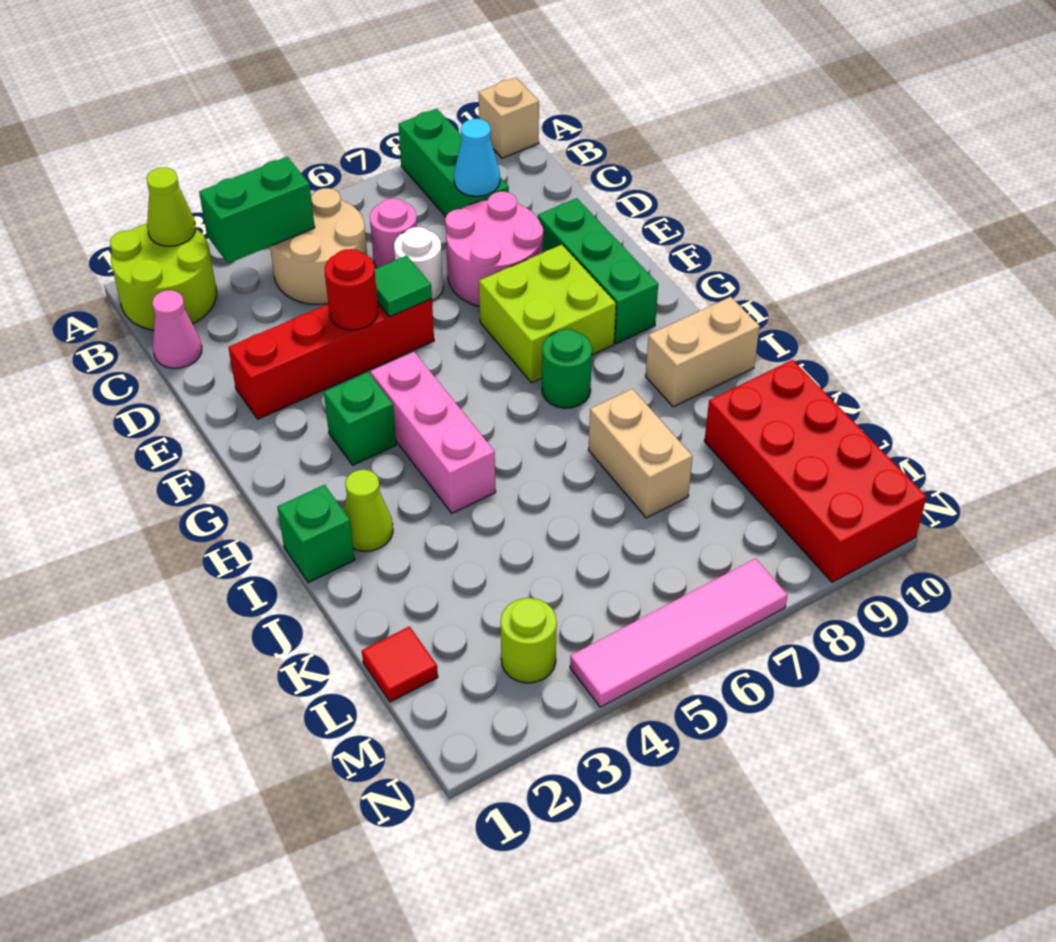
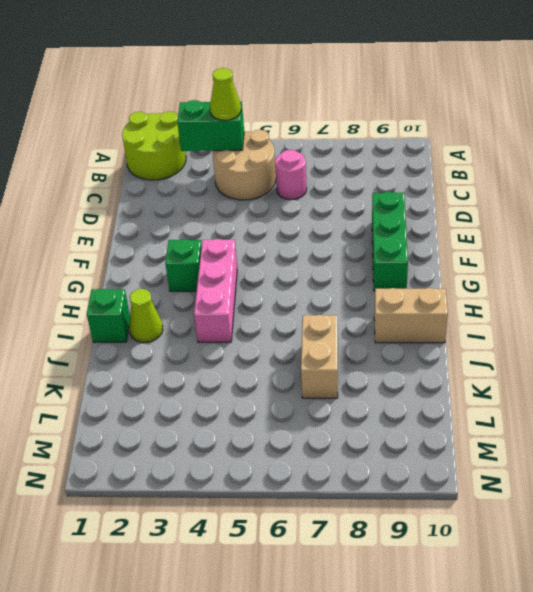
lime cone B4 level 3 -> lime cone A2 level 2
none -> green brick A8:C8 level 1
none -> tan brick A10 level 1
none -> pink cone C1 level 1

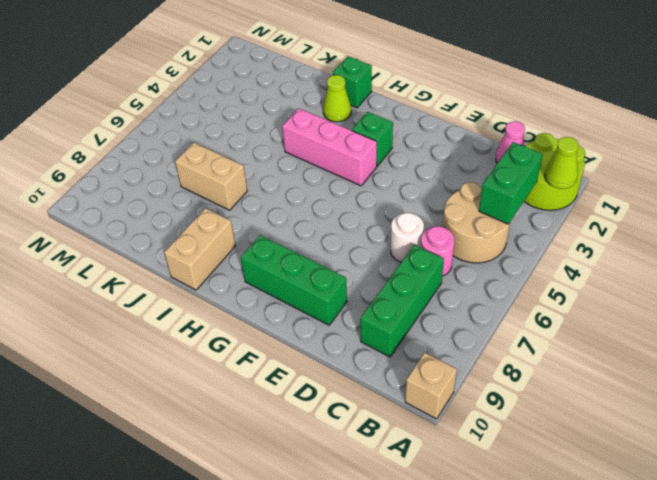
green brick C7:C9 level 1 -> green brick A8:C8 level 1
none -> pink round brick D7:E8 level 1
none -> red brick E2:E5 level 1
none -> lime brick F7:G8 level 1

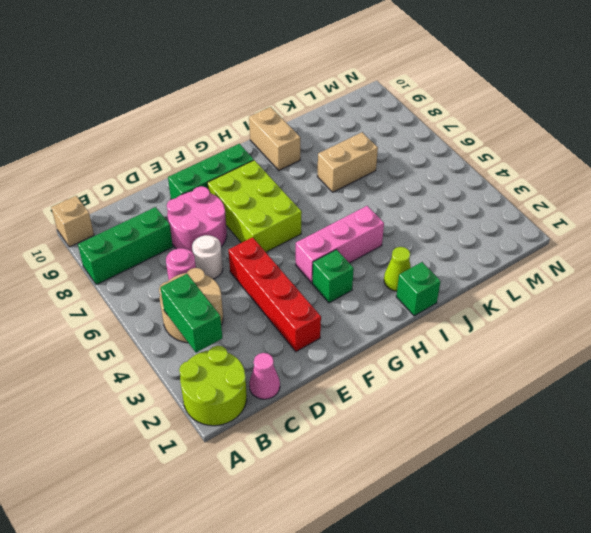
lime brick F6:G8 level 1 -> lime brick F7:G8 level 1
none -> green round brick H7 level 1
none -> red brick K9:N10 level 1
none -> red tile L1 level 1

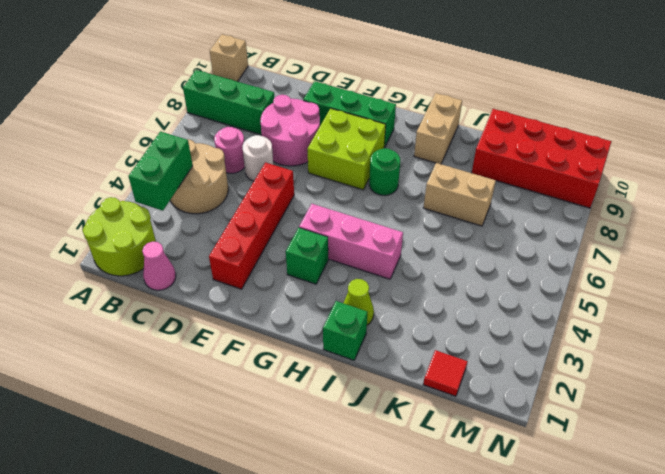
none -> lime round brick M3 level 1
none -> pink tile N4:N7 level 1
none -> lime cone A2 level 2

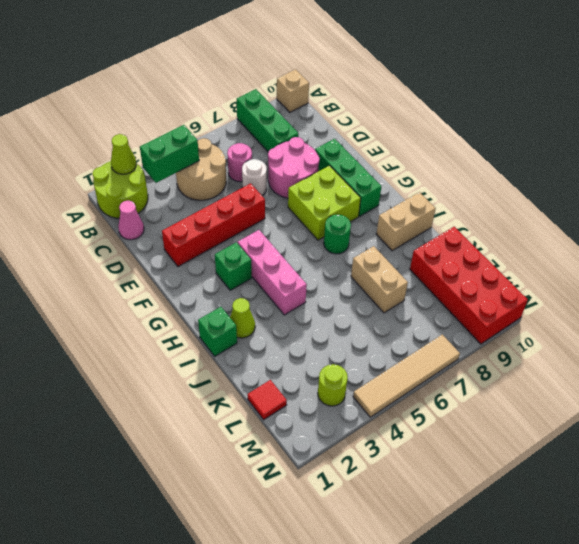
tan tile N4:N7 level 1 -> pink tile N4:N7 level 1
none -> cyan cone C8 level 2
none -> red round brick E4 level 2
none -> green tile E5 level 2

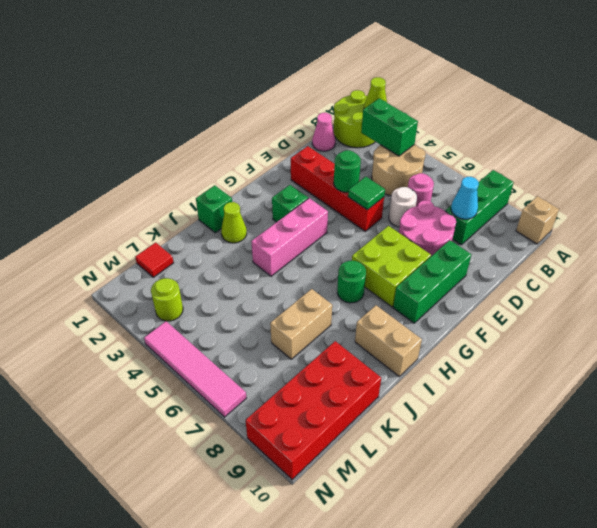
green round brick E4 level 2 -> red round brick E4 level 2

